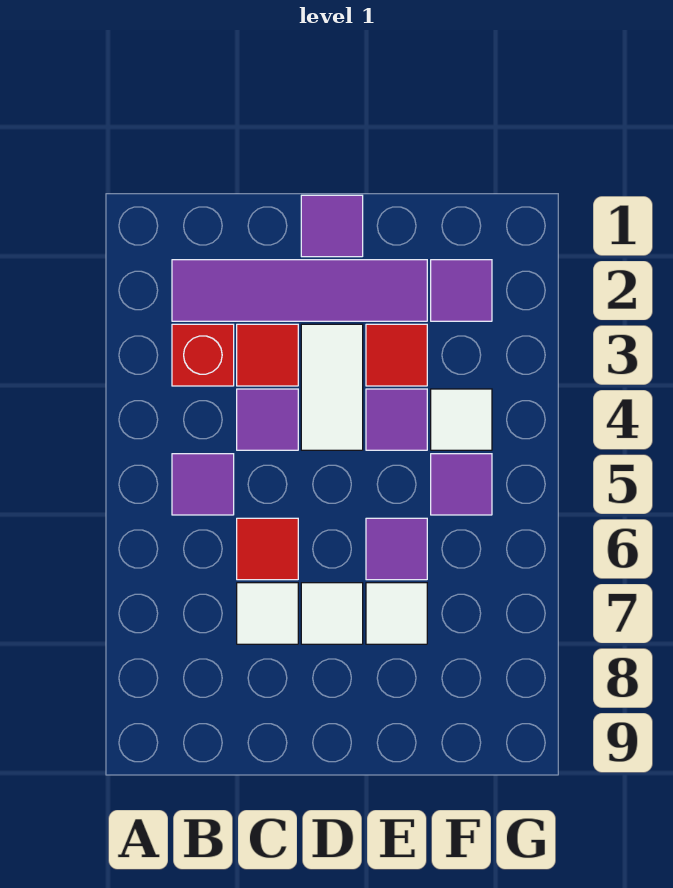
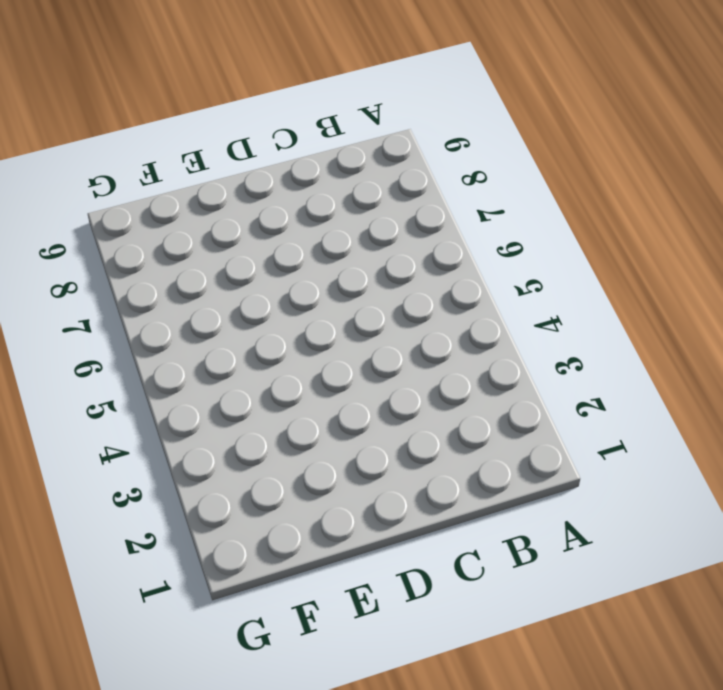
none -> purple tile B2:E2 level 1
none -> red brick B3 level 1
none -> purple tile B5 level 1

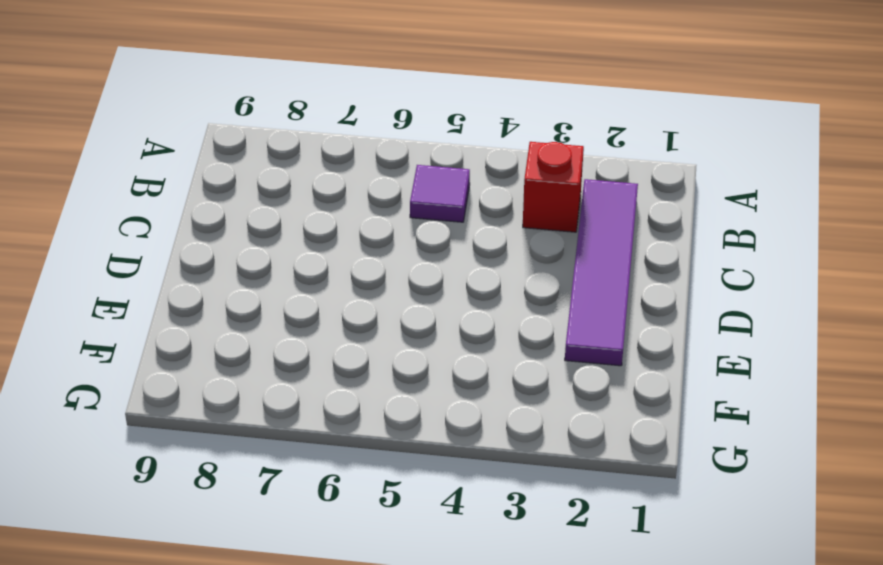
none -> red tile C3 level 1
none -> purple tile C4 level 1
none -> red tile C6 level 1

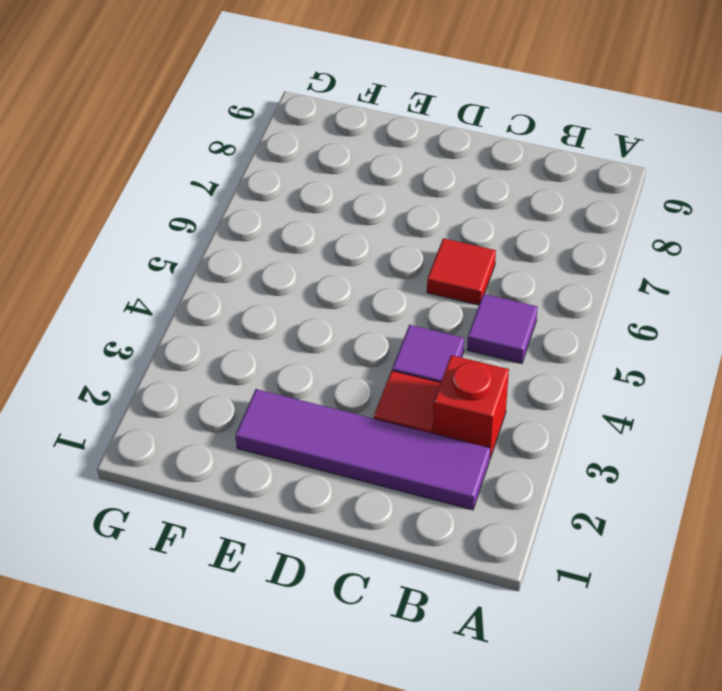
none -> white tile C7 level 1
none -> purple tile D1 level 1
none -> white tile D3:D4 level 1

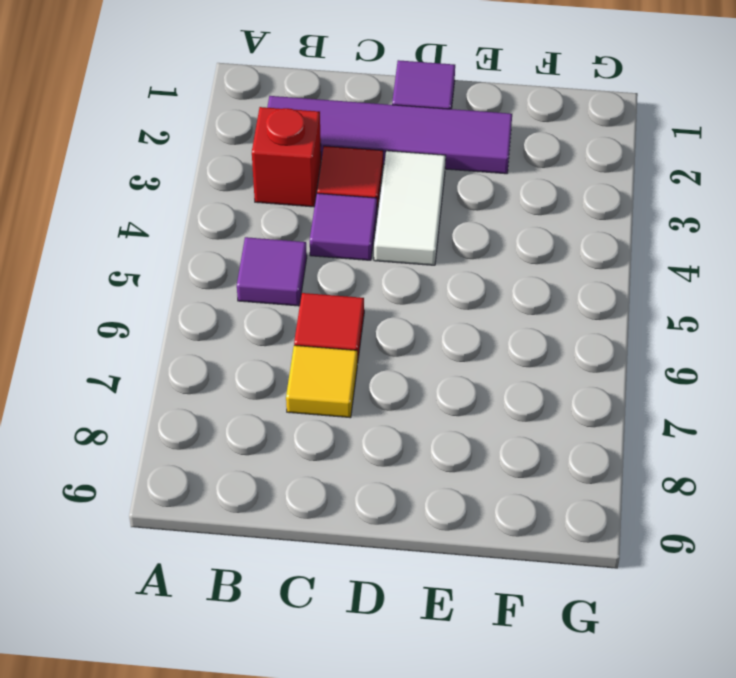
yellow tile C7 level 1 -> white tile C7 level 1
none -> white tile D7 level 1
none -> red tile E3 level 1
none -> purple tile E4 level 1

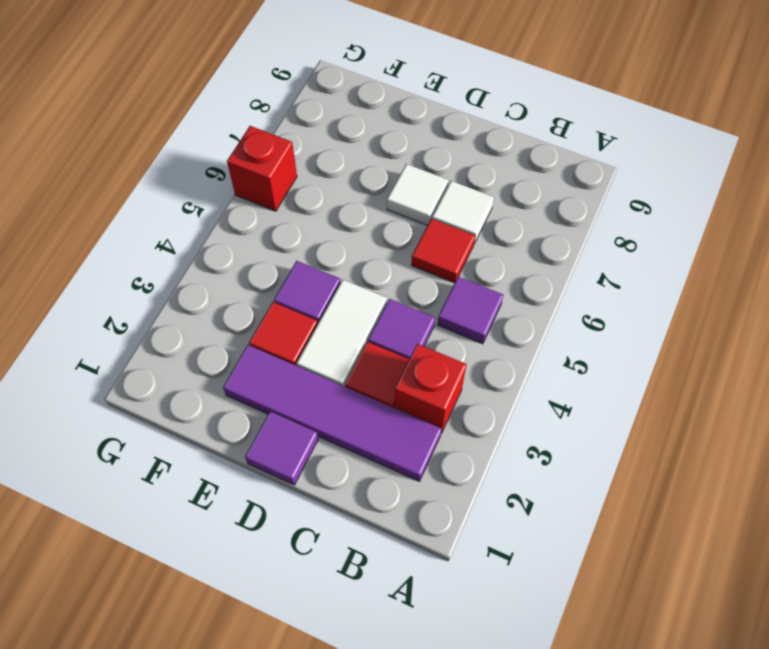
red brick G6 level 1 -> none
none -> purple tile E6 level 1
none -> white tile E7 level 1
none -> purple tile F2 level 1

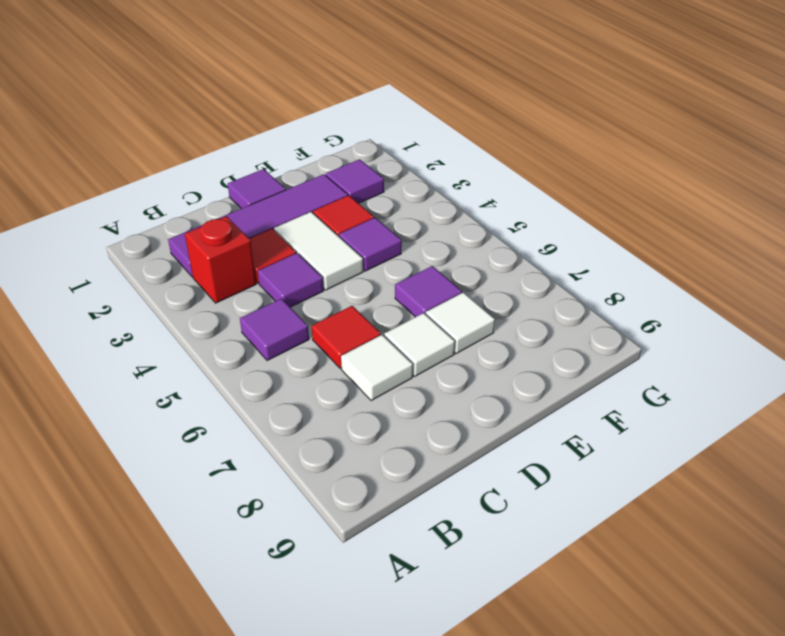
none -> white tile F4 level 1
none -> purple tile F5 level 1

